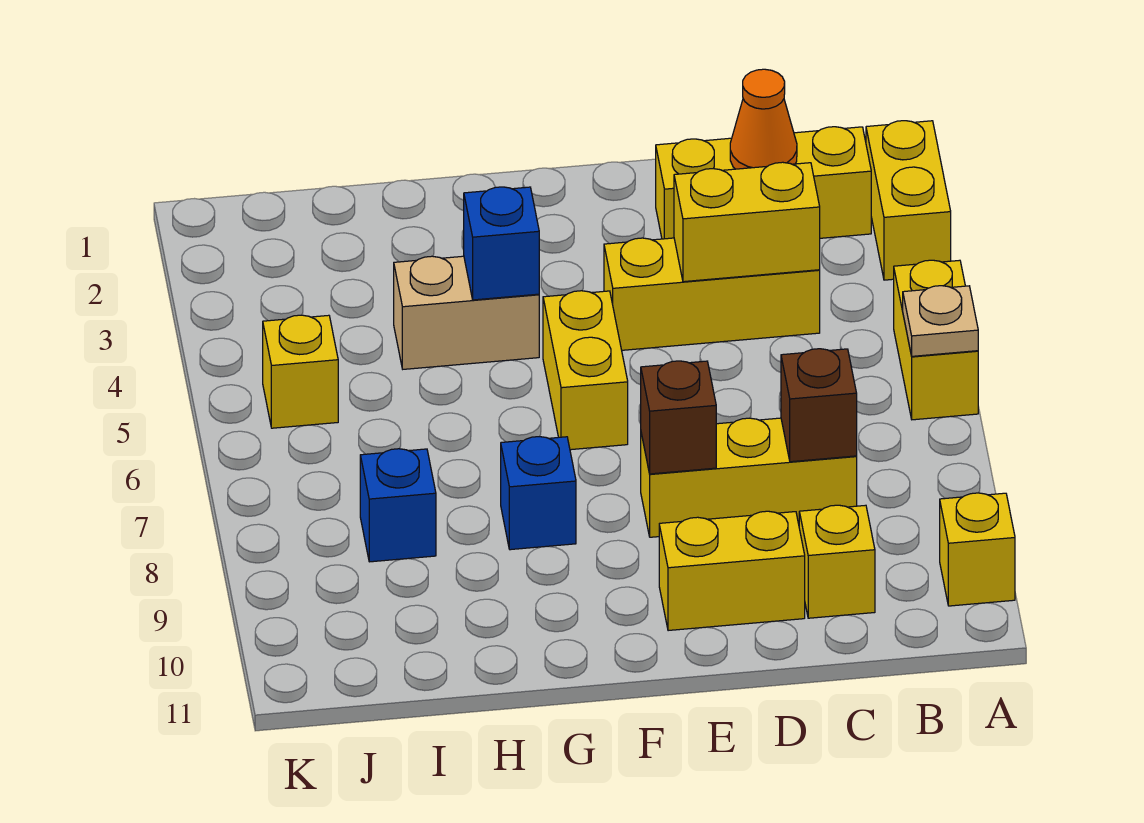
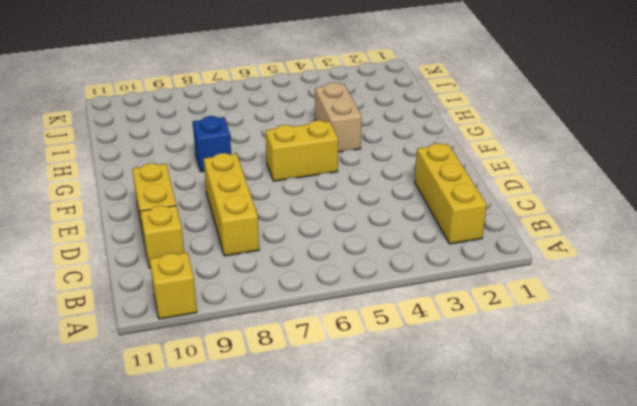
none -> yellow brick A2:A3 level 1
none -> yellow brick A5:A6 level 1
none -> yellow brick C4:E4 level 1

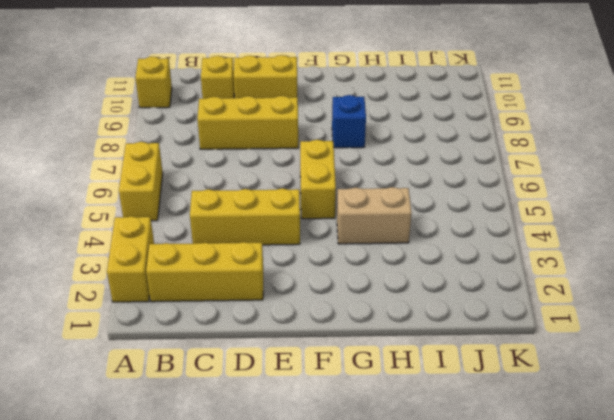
none -> blue brick I8 level 1
none -> yellow brick J5 level 1
none -> tan plate A6 level 2

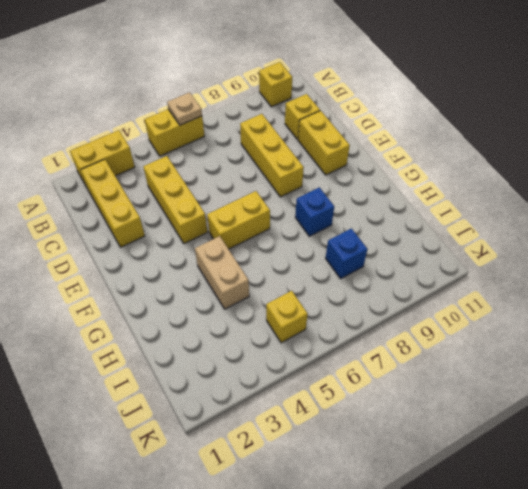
none -> orange cone C2 level 2
none -> yellow brick C4:D4 level 2
none -> brown brick C8 level 2

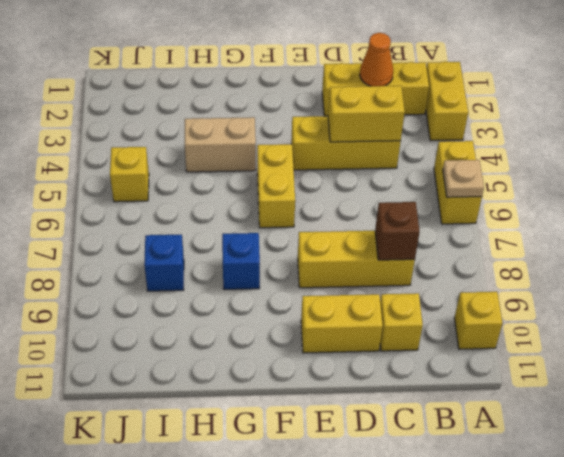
none -> brown brick E8 level 2
none -> blue brick G4 level 2

